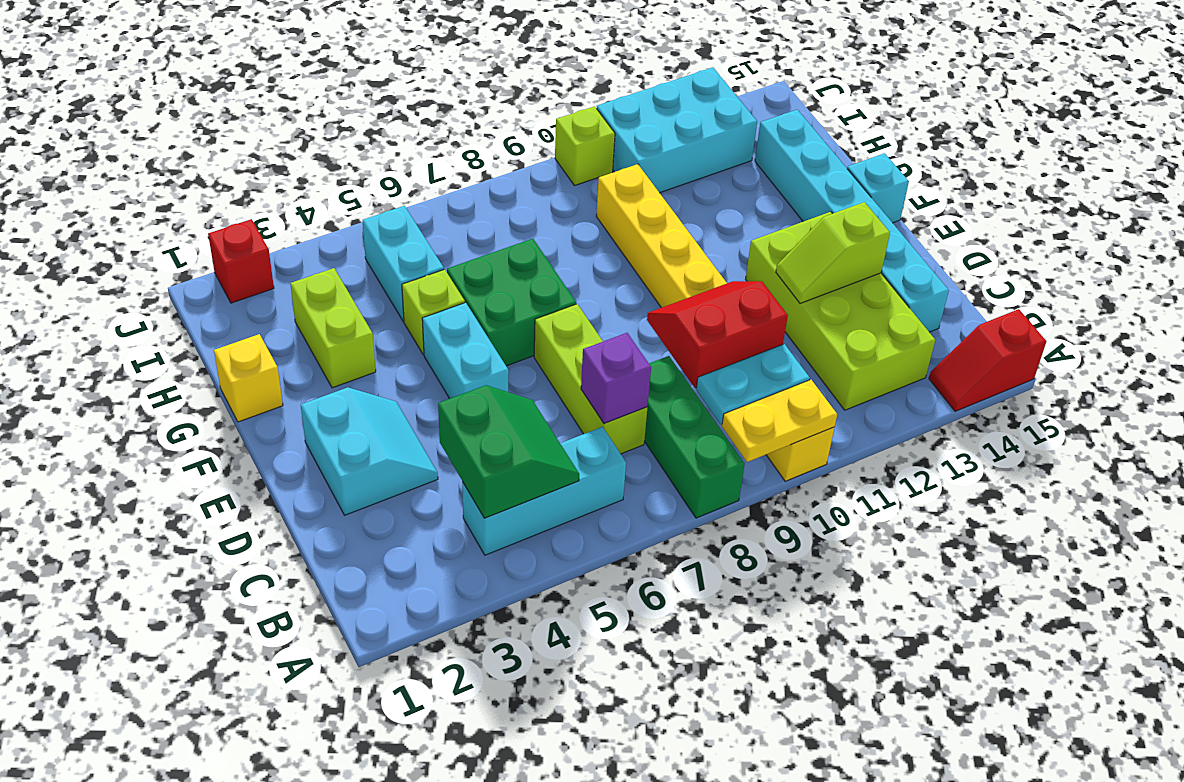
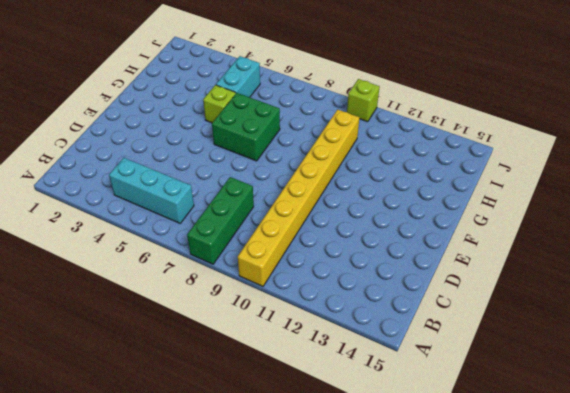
none -> red slope A14:A15 level 1 top 15
none -> lime brick B12:E13 level 1
none -> lime brick C7:E7 level 1

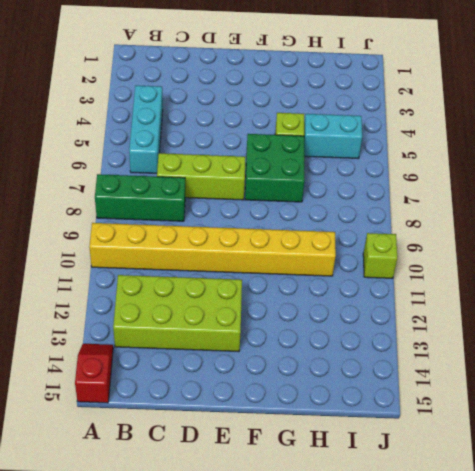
none -> cyan brick C14:H14 level 1
none -> cyan slope D2:E3 level 1 top 2
none -> cyan brick E5:F5 level 1

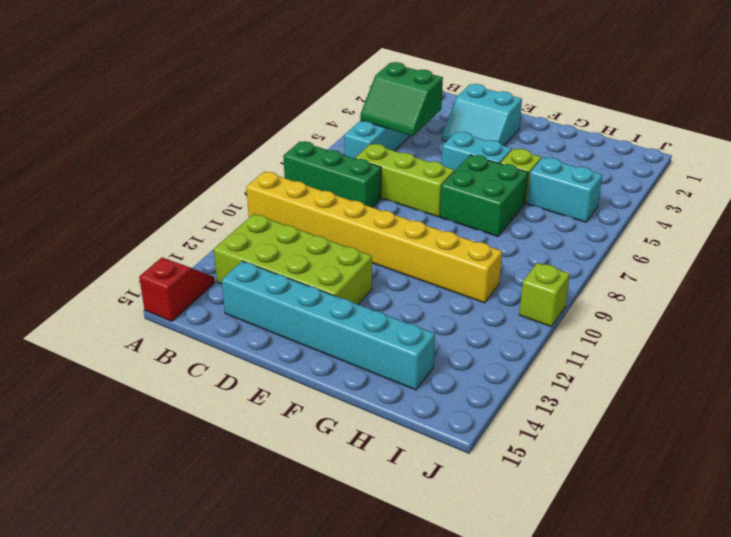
none -> cyan brick F15 level 1
none -> yellow brick G1 level 1
none -> lime brick G3:H3 level 1

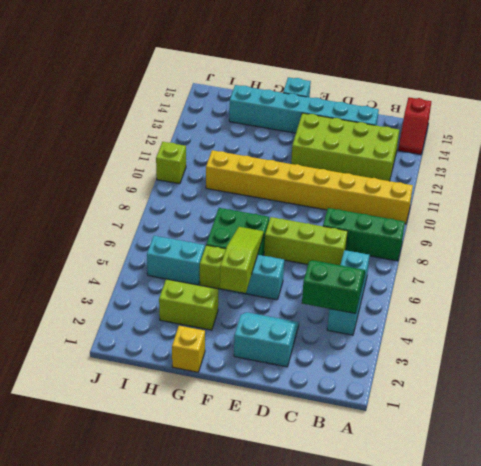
lime slope F4:F6 level 2 top 4 -> none
none -> cyan brick I11:J13 level 1
none -> red brick J2 level 1
none -> yellow plate A9:A10 level 2

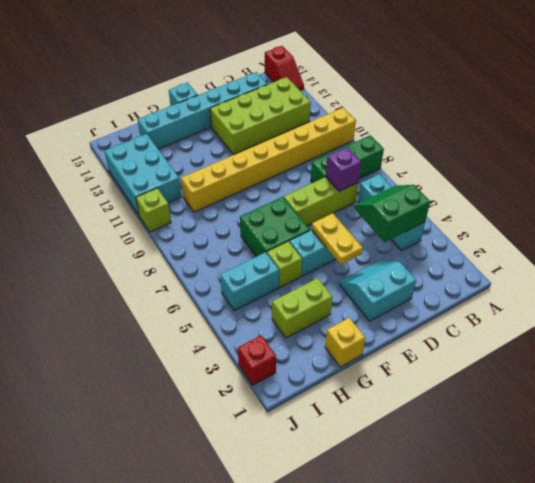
yellow plate E4:E5 level 2 -> yellow plate A9:A10 level 2
none -> cyan plate B9:B10 level 2
none -> red slope C9:D10 level 2 top C
none -> lime slope D12:D13 level 2 top 13

